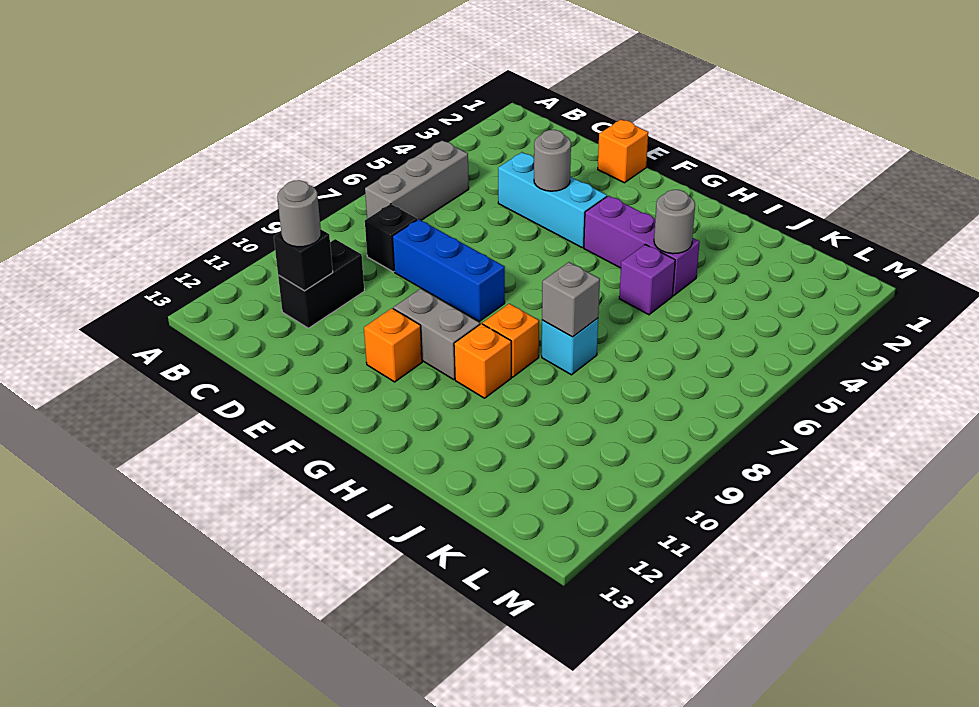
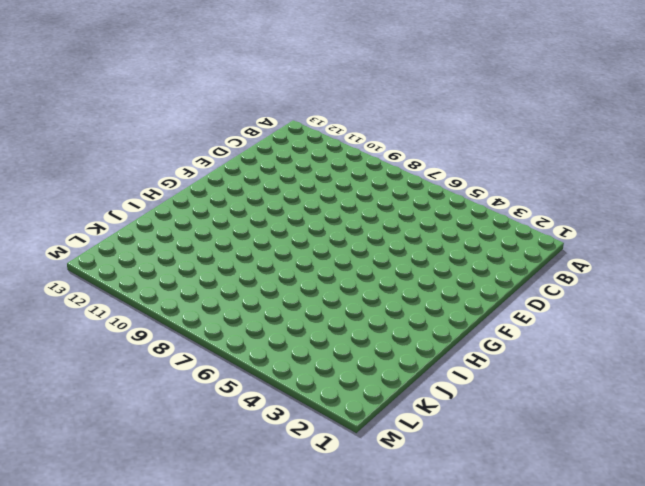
none -> grey brick B5:B7 level 1
none -> black brick C8 level 1
none -> black brick C10:C11 level 1

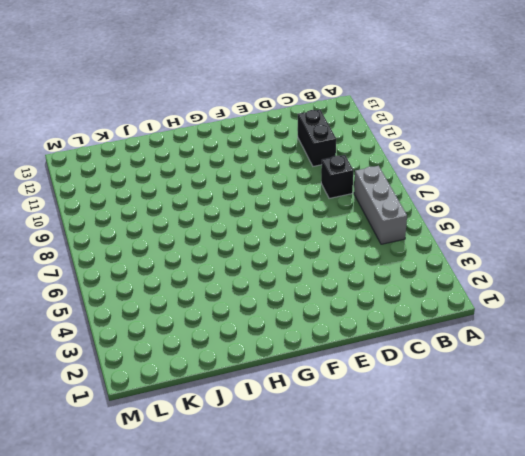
none -> cyan brick D4:F4 level 1
none -> blue brick D8:F8 level 1
none -> orange brick E1 level 1

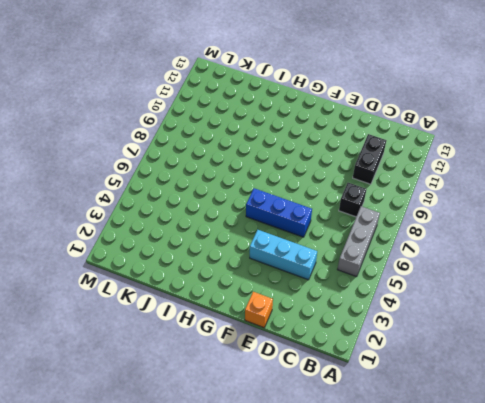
blue brick E6:G6 level 1 -> blue brick D8:F8 level 1
none -> grey brick F10:G10 level 1
none -> orange brick F11 level 1
none -> purple brick G4:I4 level 1

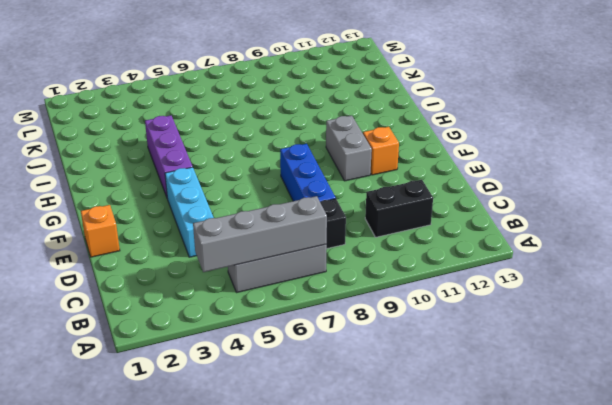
grey brick B4:B7 level 2 -> none
none -> orange brick H9 level 1
none -> orange brick H10 level 1
none -> purple brick I5 level 1

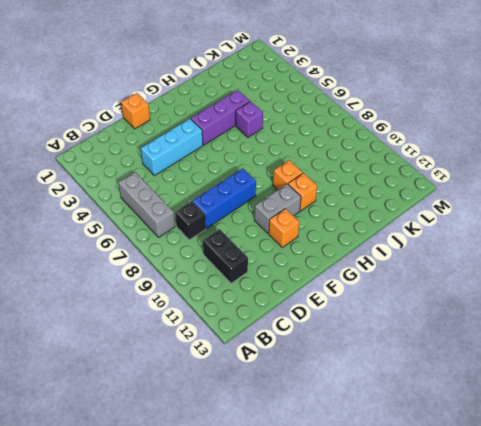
none -> cyan brick I8 level 1
none -> black brick C11 level 2
none -> grey round brick E4 level 2

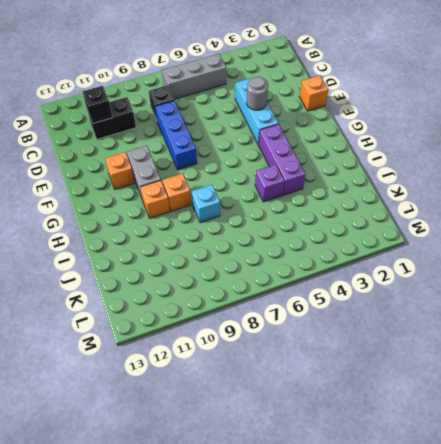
none -> grey round brick I4 level 2
none -> grey brick I8 level 2
none -> grey round brick C11 level 3

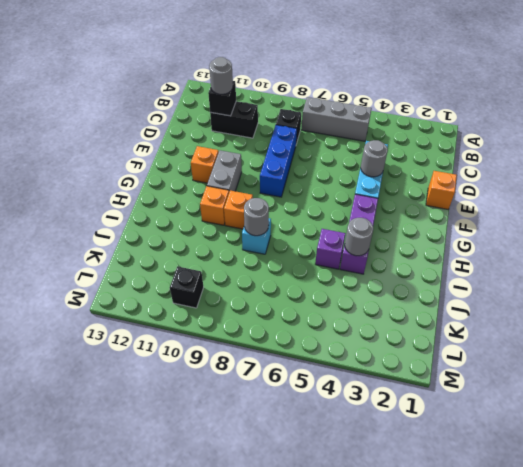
grey round brick I8 level 2 -> grey brick I8 level 2
black brick L10 level 1 -> none

